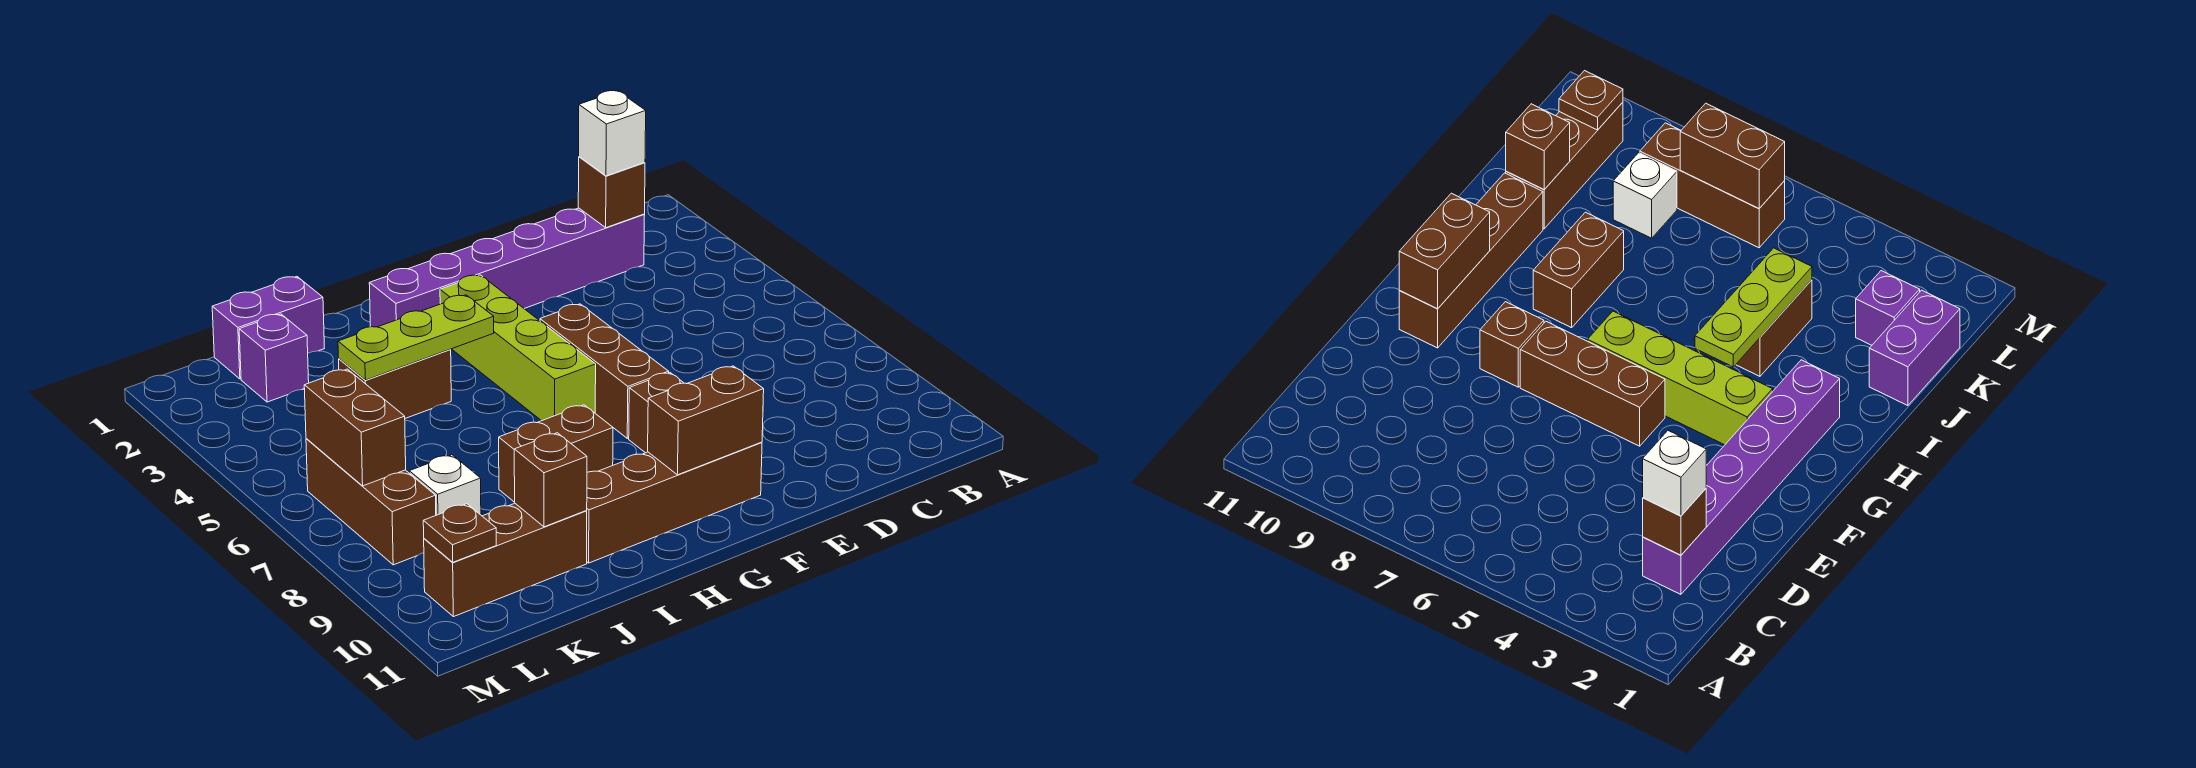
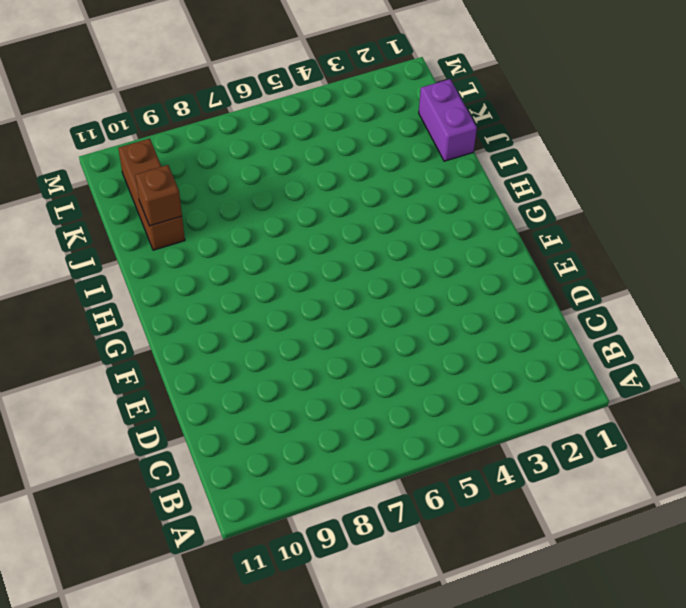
none -> purple brick C2:H2 level 1
none -> brown brick F5:F7 level 1
none -> brown brick F8 level 1

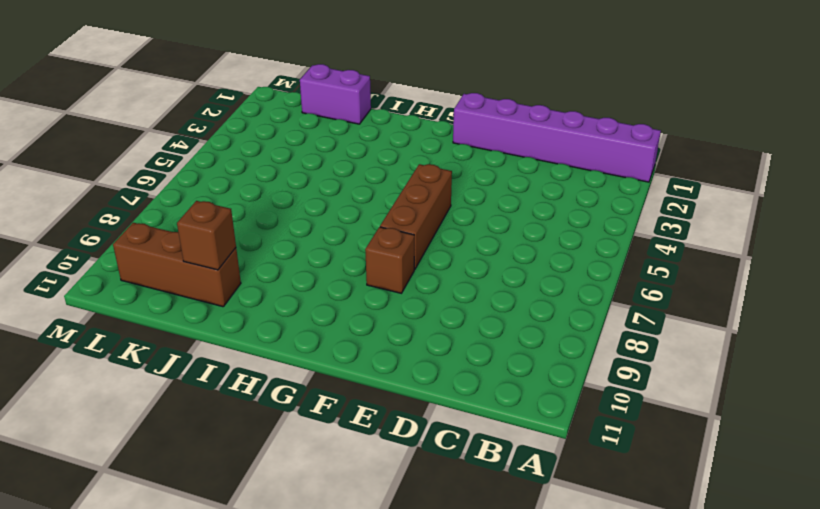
purple brick A1:F1 level 1 -> purple brick C2:H2 level 1
none -> brown brick F10:I10 level 1
none -> lime brick G3:G6 level 1
none -> brown brick H8:I8 level 1

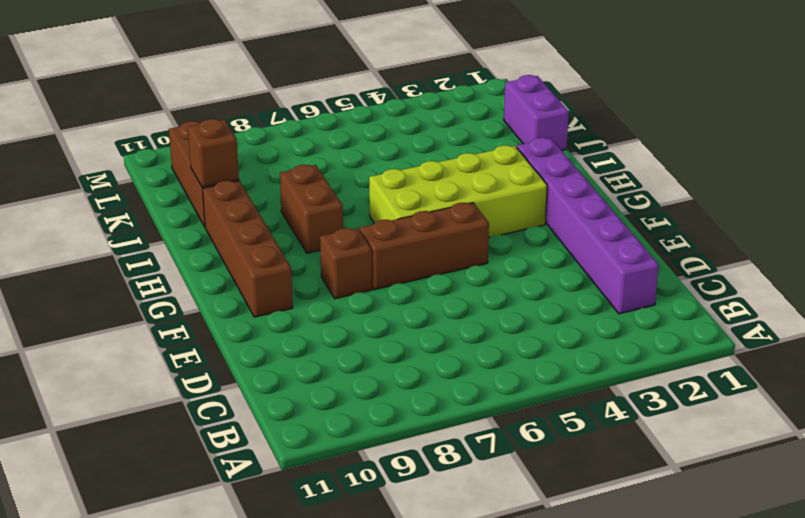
lime brick G3:H6 level 1 -> lime brick G3:G6 level 1
none -> brown brick I4:J4 level 1
none -> purple brick K2 level 1
none -> white brick K8 level 1

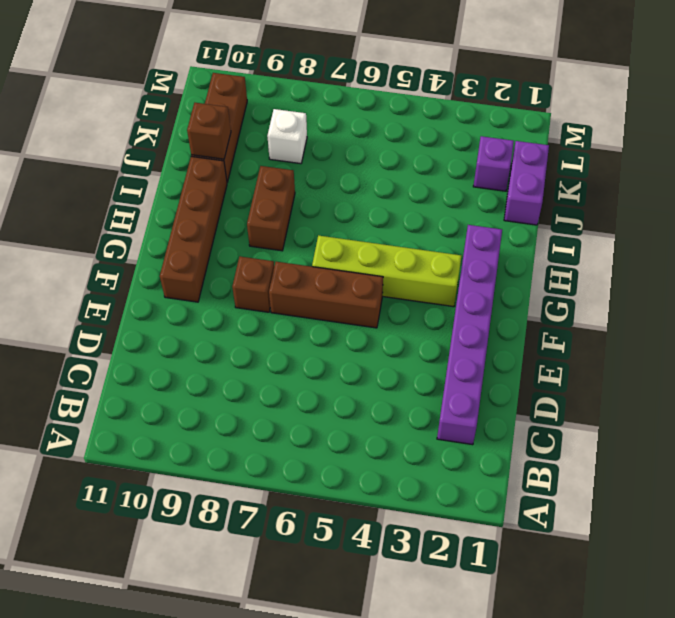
none -> brown brick I4:J4 level 1
none -> brown brick L6:L8 level 1
none -> brown brick C2 level 2

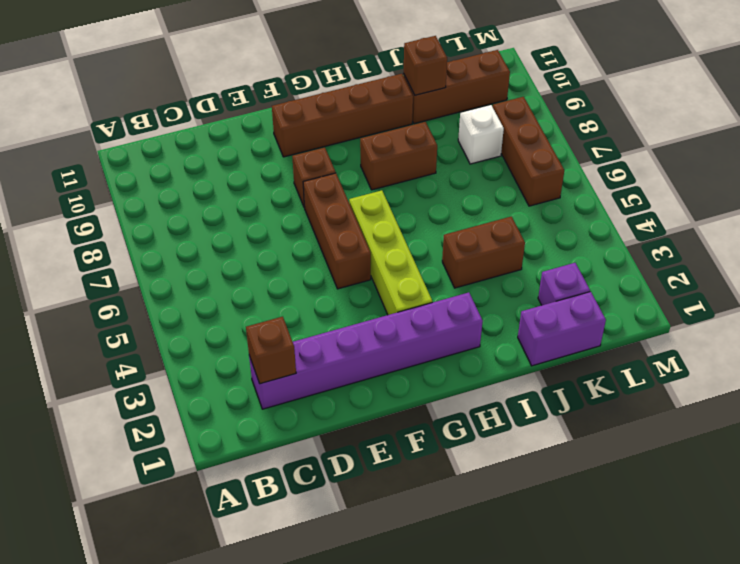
none -> brown brick F10:G10 level 2
none -> lime plate H4:J4 level 2
none -> brown brick L6:L7 level 2

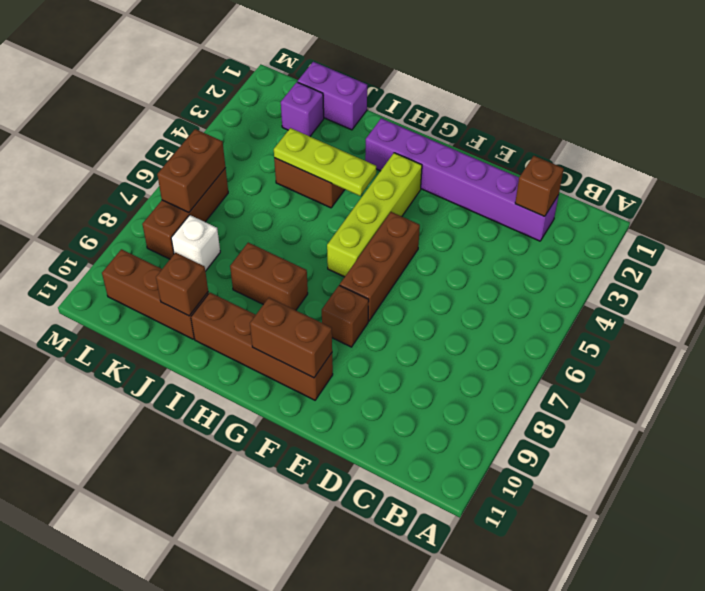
none -> brown plate L10 level 2
none -> white brick C2 level 3

